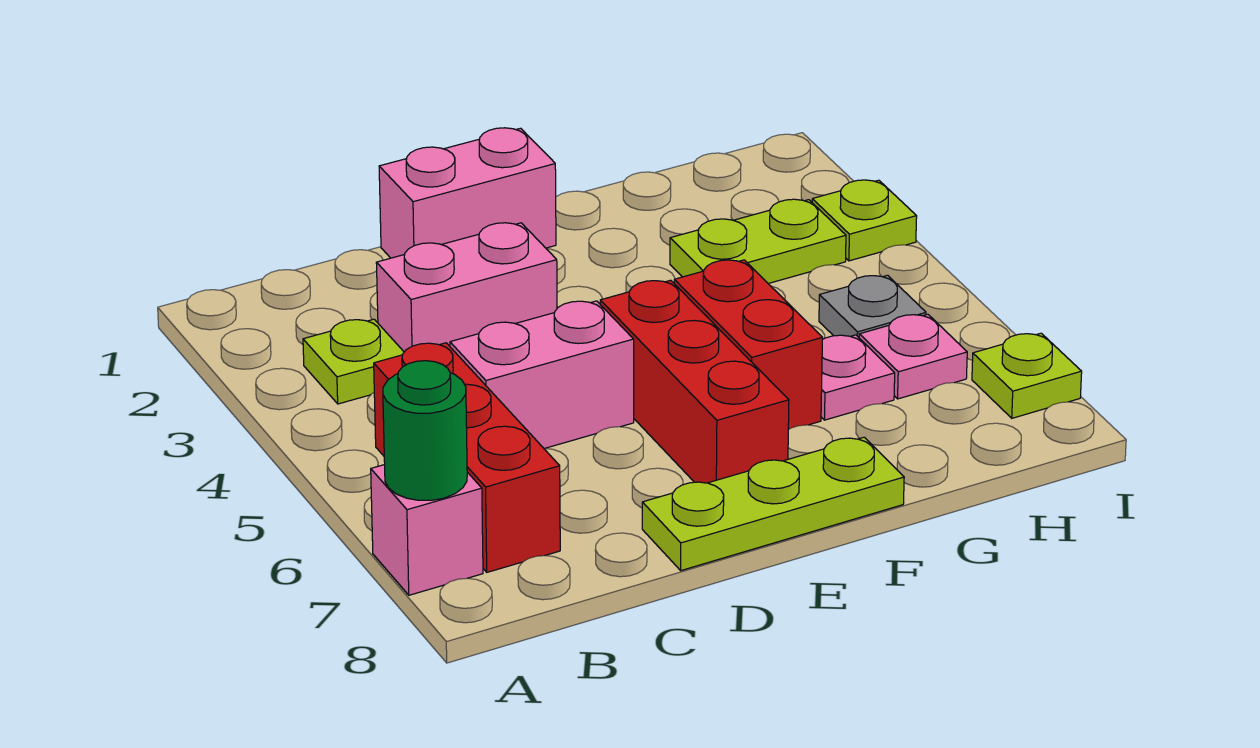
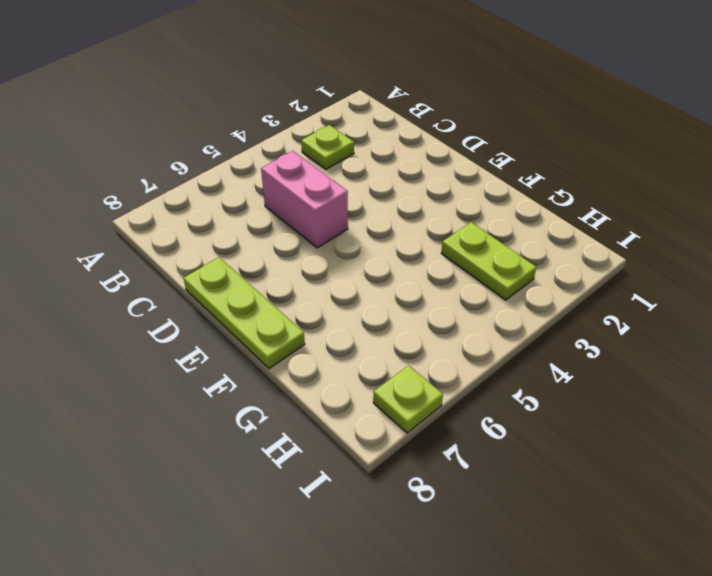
none -> pink brick A7 level 1
none -> red brick B5:B7 level 1
none -> pink brick C3:D3 level 1

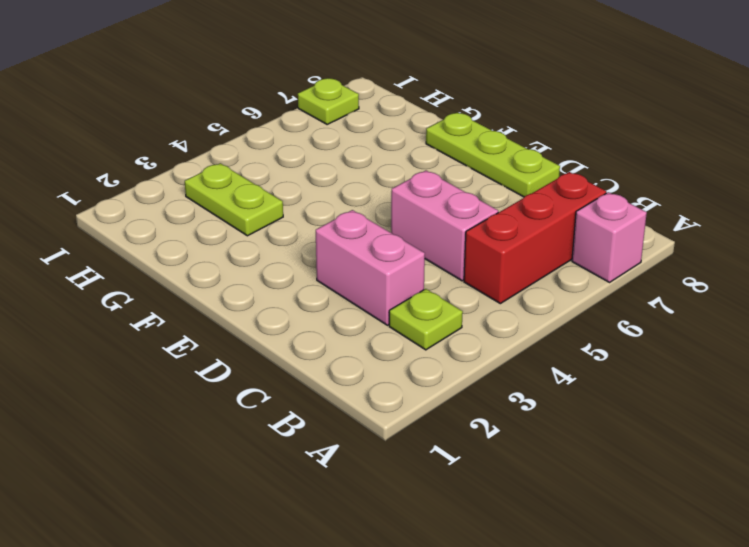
none -> pink brick D1:E1 level 1
none -> red brick E5:E7 level 1
none -> red brick F5:F6 level 1

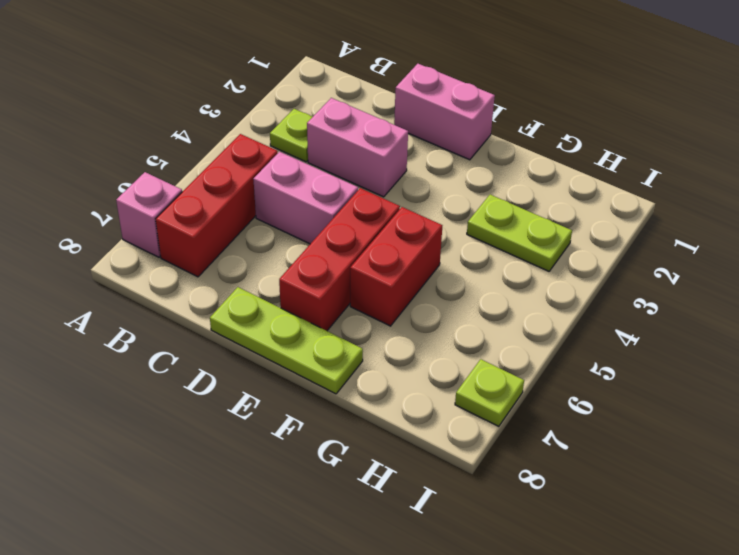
none -> pink plate G6 level 1
none -> grey plate H5 level 1
none -> pink plate H6 level 1

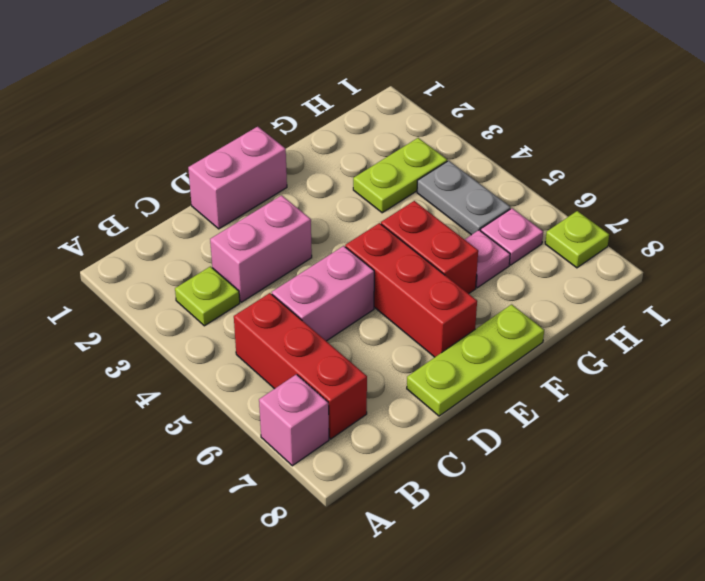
grey plate H4:H5 level 1 -> grey plate H5 level 1
none -> lime plate I3 level 1
none -> green round brick A7 level 2

